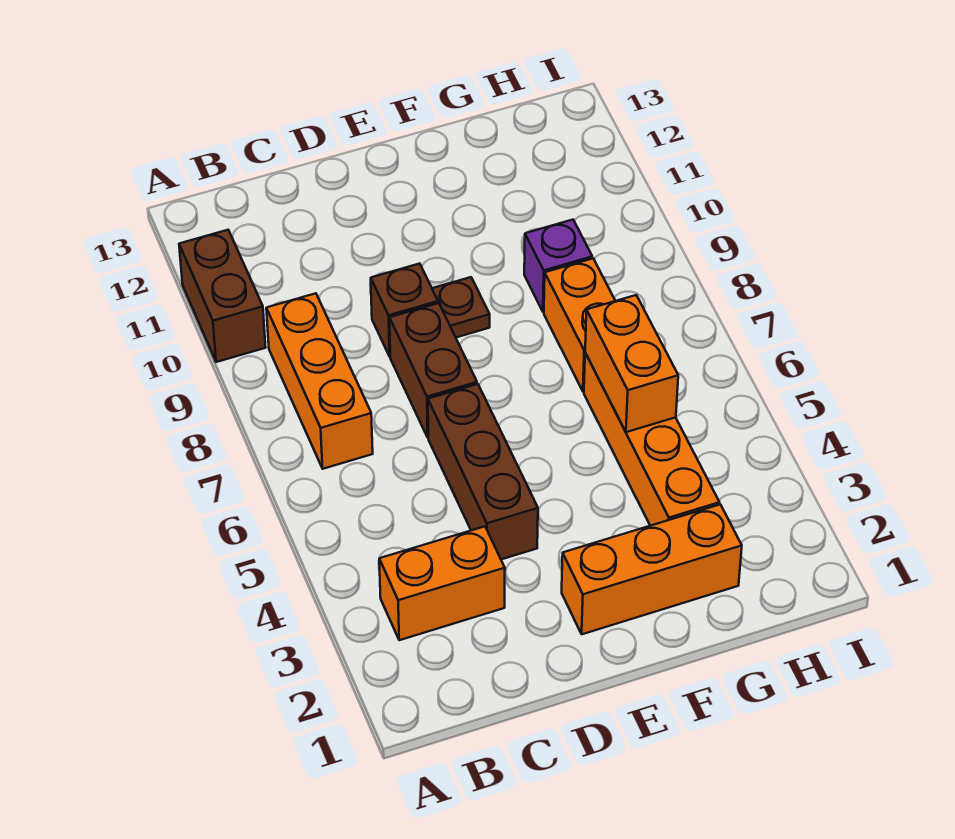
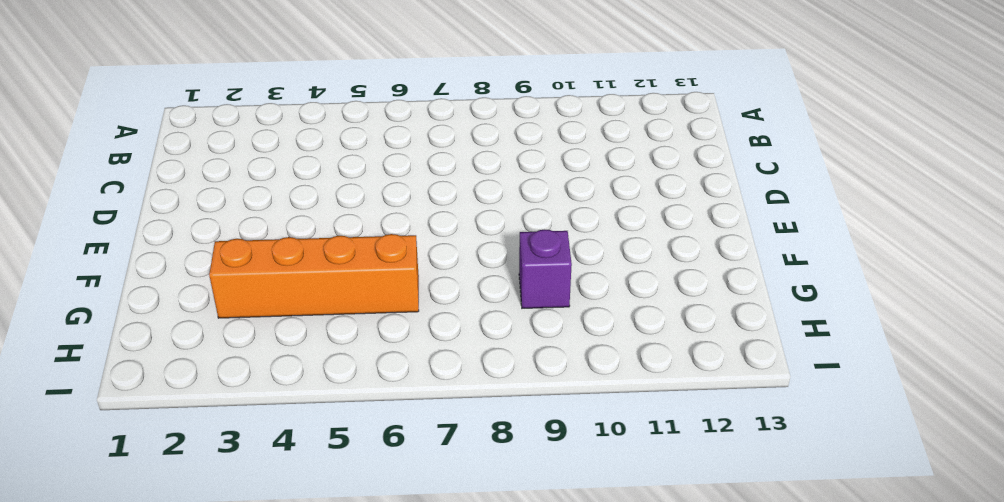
none -> brown brick A10:A11 level 1
none -> orange brick B3:C3 level 1
none -> orange brick B7:B9 level 1

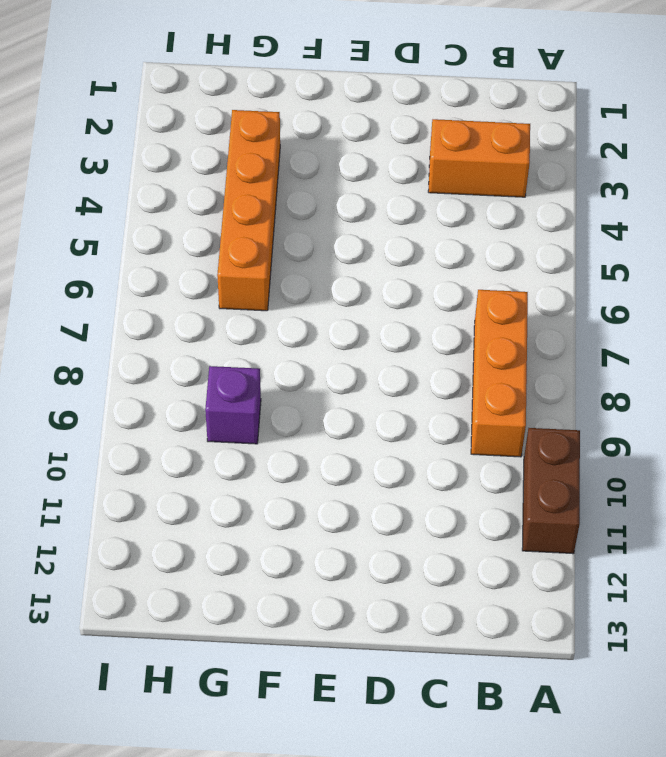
none -> brown brick D4:D6 level 1
none -> brown brick D7:D8 level 1
none -> brown brick D9 level 1

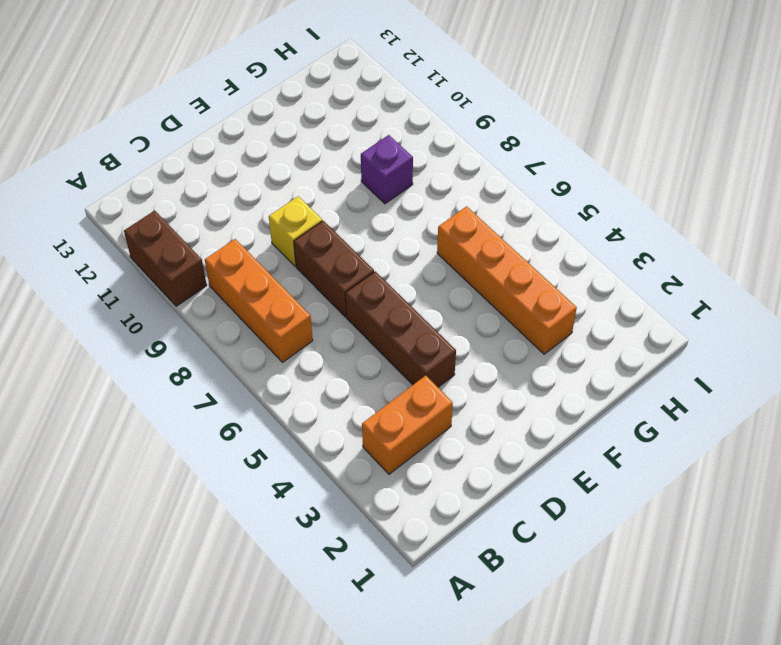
yellow brick D9 level 1 -> brown brick D9 level 1
none -> orange brick E2:G2 level 1
none -> brown plate E9 level 1
none -> orange brick G7:G8 level 1

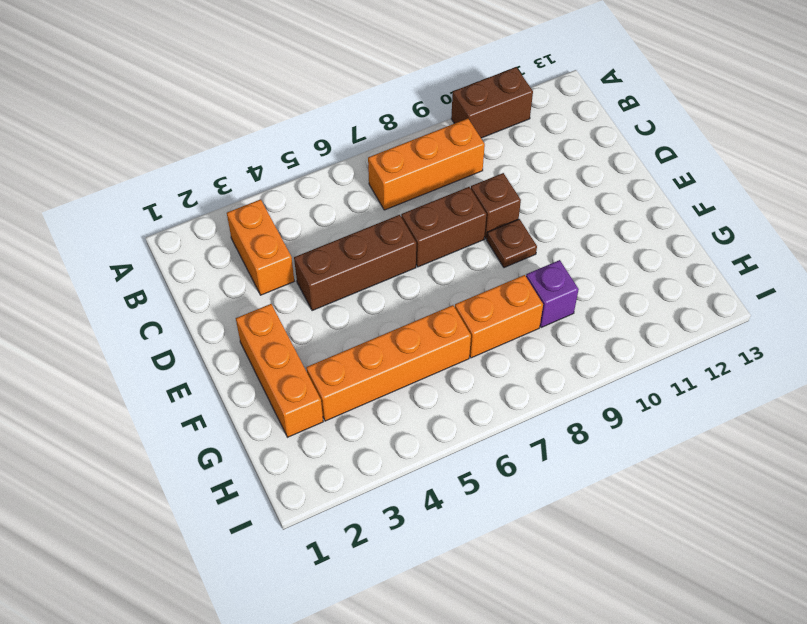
none -> orange brick G5:G6 level 2

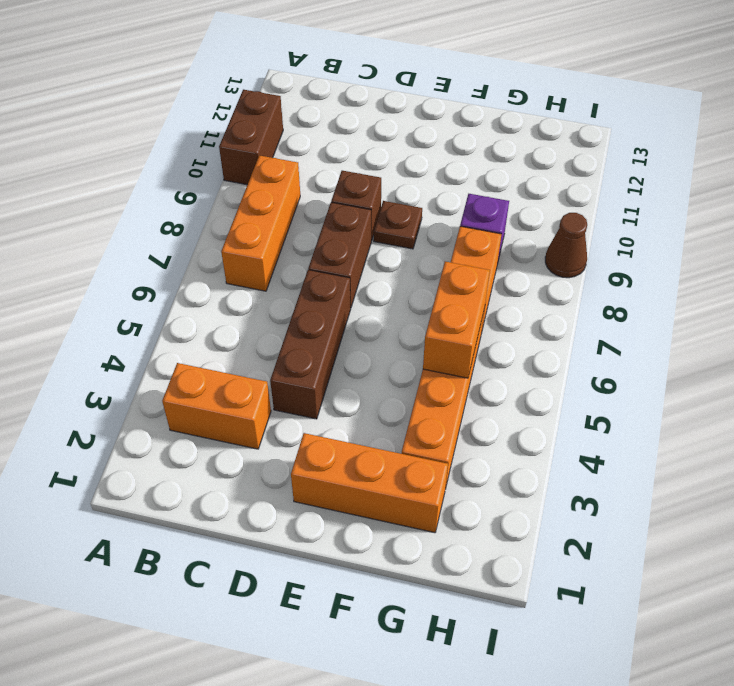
brown cone I9 level 1 -> none

